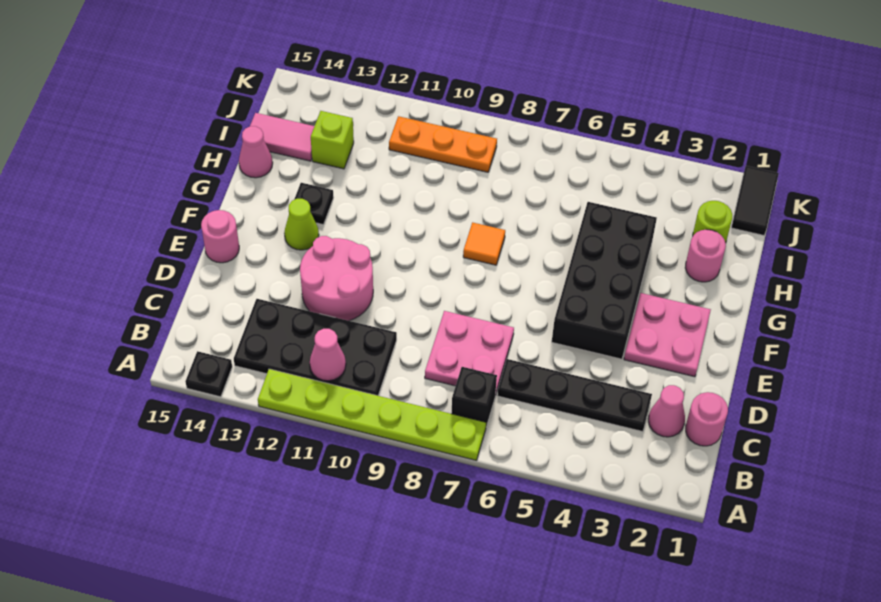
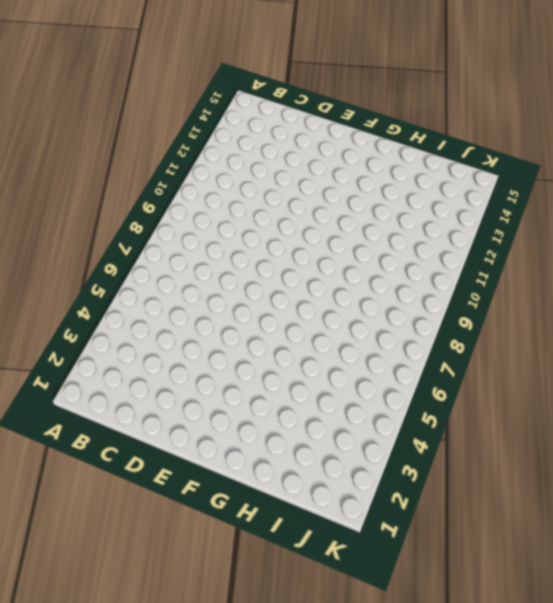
none -> lime plate A7:A12 level 1
none -> black plate A14 level 1
none -> black brick B7 level 1

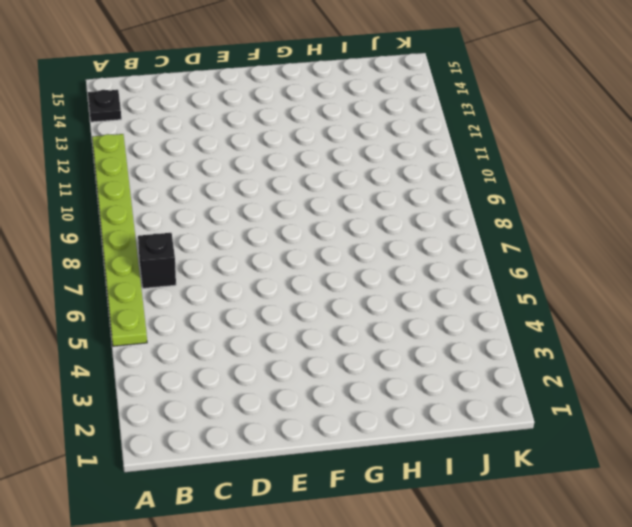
lime plate A5:A12 level 1 -> lime plate A7:A12 level 1
none -> black plate B10:C13 level 1
none -> pink round brick C1 level 1
none -> pink cone C2 level 1

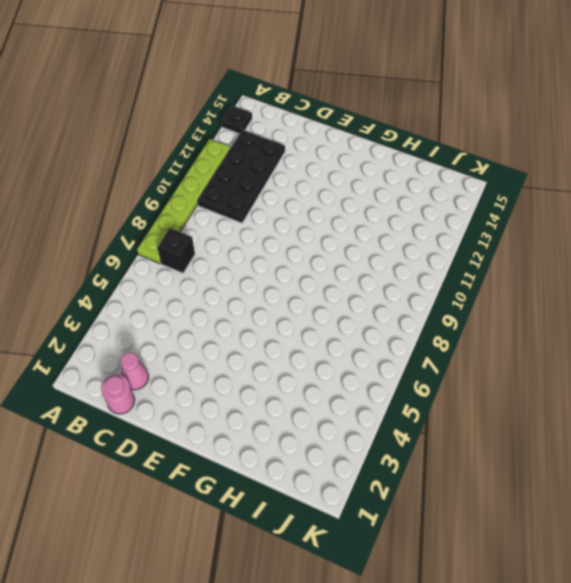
none -> black plate C3:C6 level 1
none -> pink plate C7:D8 level 1
none -> pink round brick D11:E12 level 1

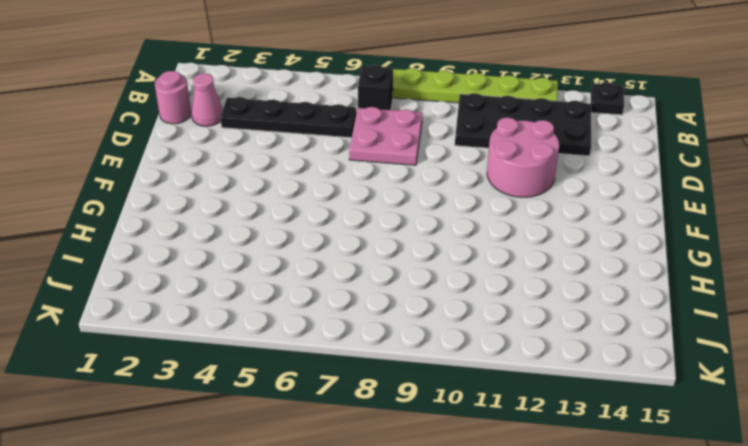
none -> pink plate E2:F3 level 1
none -> black brick E4:H5 level 1
none -> pink round brick E15 level 1

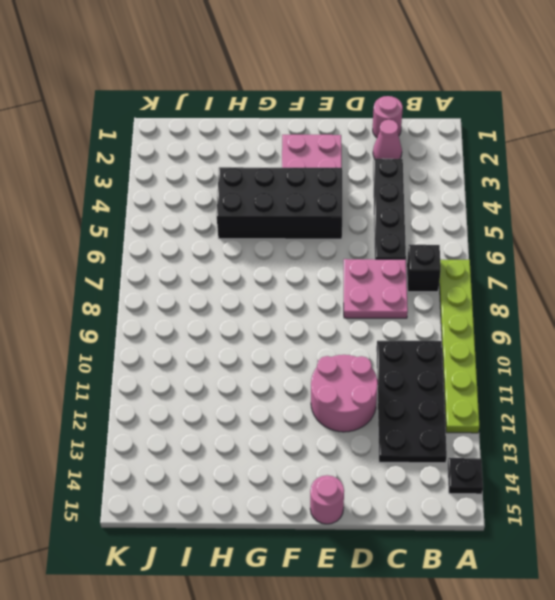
none -> lime cone F13 level 1
none -> orange tile G8 level 1
none -> black plate G13 level 1

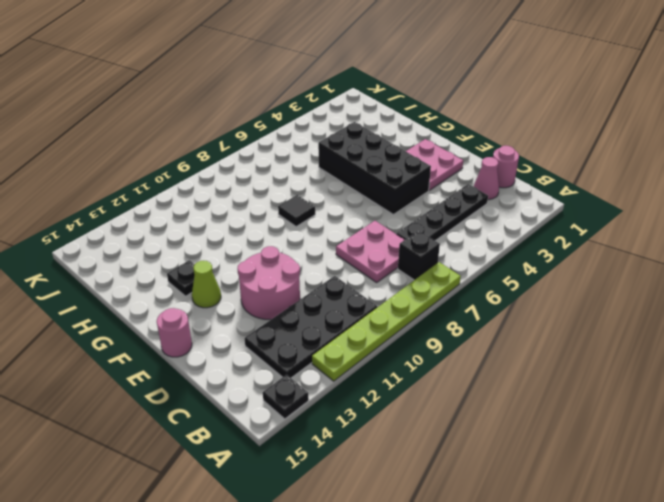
black tile G8 level 1 -> orange tile G8 level 1
none -> pink round brick H2 level 1
none -> pink cone H15 level 1
none -> lime round brick I2 level 1

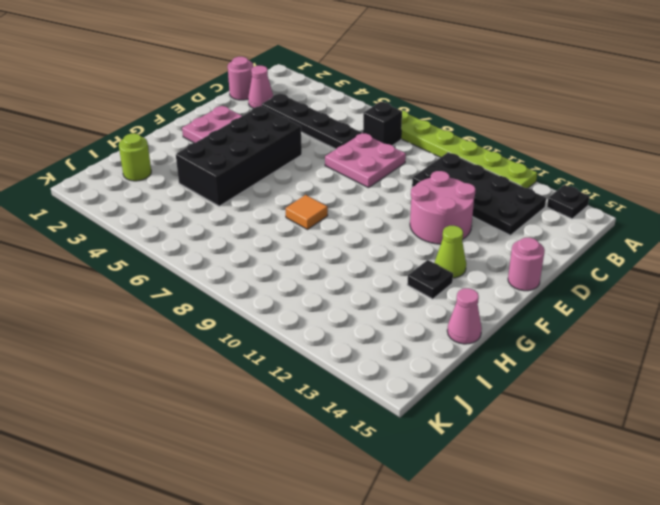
none -> pink round brick H2 level 1
none -> lime brick I13 level 1
none -> pink tile I14:I15 level 1

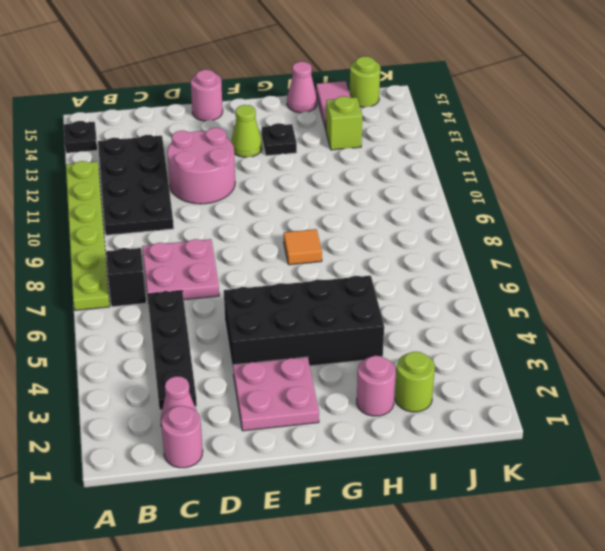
lime round brick J15 level 1 -> none
none -> black tile J1:K1 level 1
none -> orange plate J9:J11 level 1
none -> pink cone B11 level 2

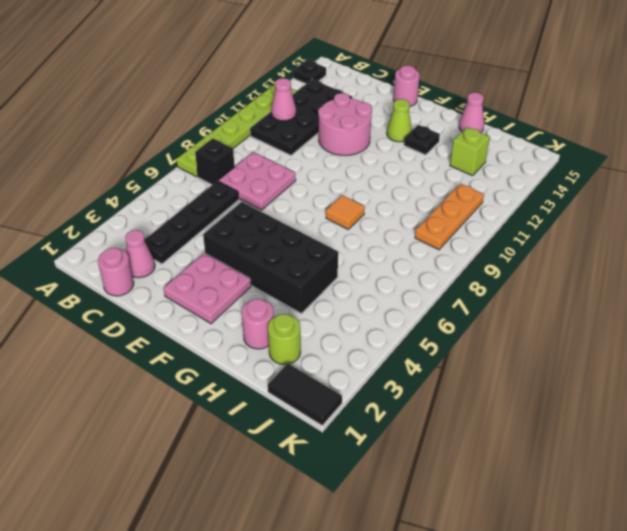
none -> pink tile I14:I15 level 1

